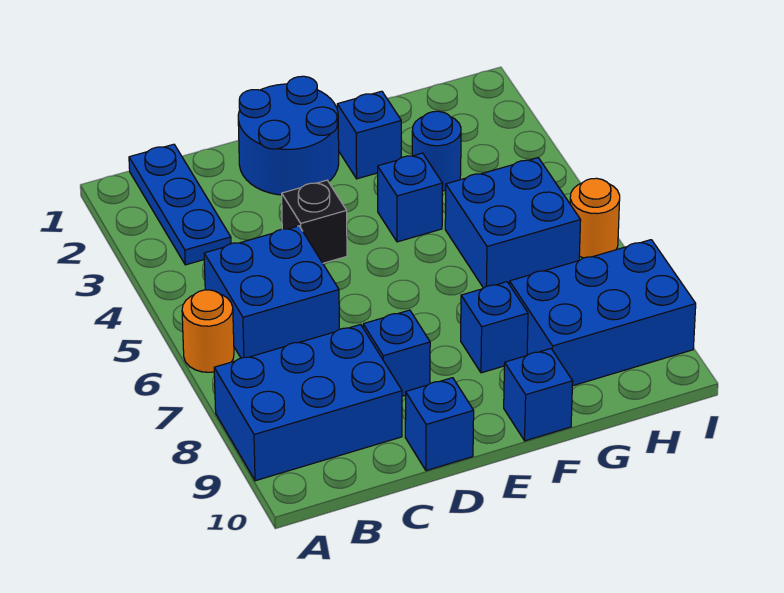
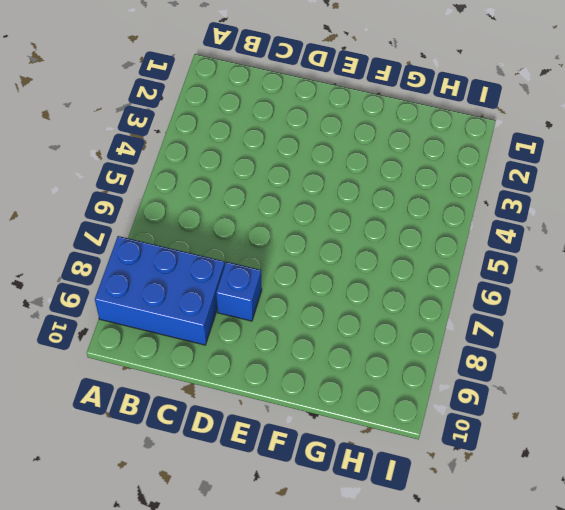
none -> orange round brick A6 level 1
none -> blue plate B1:B3 level 1
none -> blue brick B5:C6 level 1

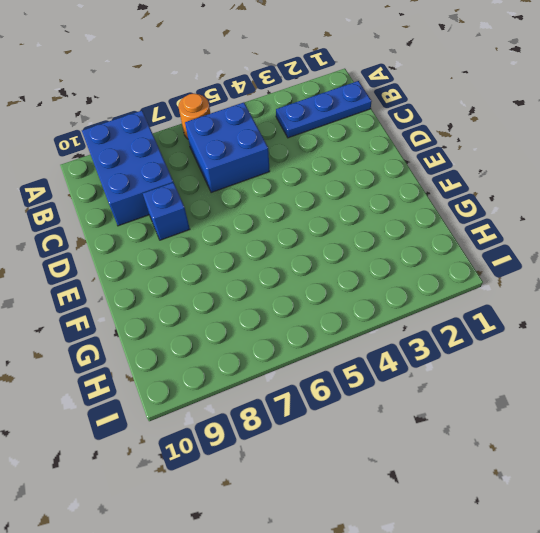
none -> blue round brick D1:E2 level 1
none -> black brick D4 level 1
none -> blue brick D10 level 1

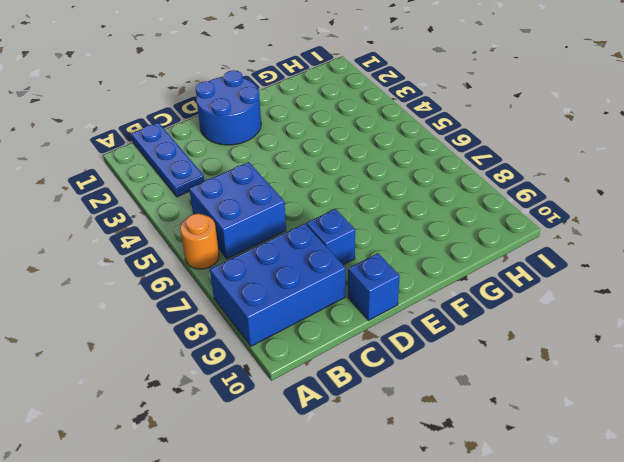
none -> black brick D4 level 1
none -> blue brick F2 level 1
none -> blue brick F4 level 1

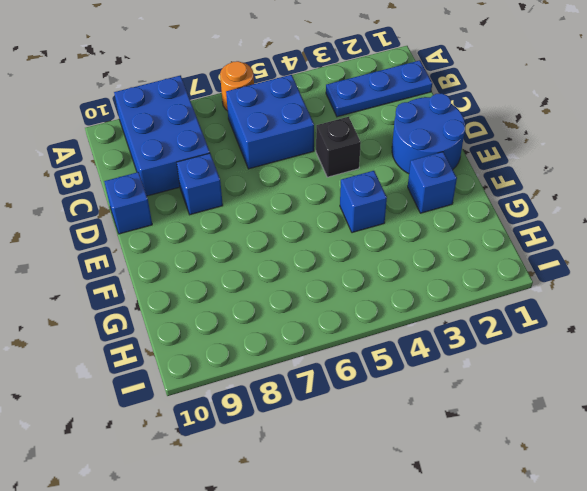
none -> blue brick F8 level 1
none -> blue brick F10 level 1
none -> blue round brick G3 level 1

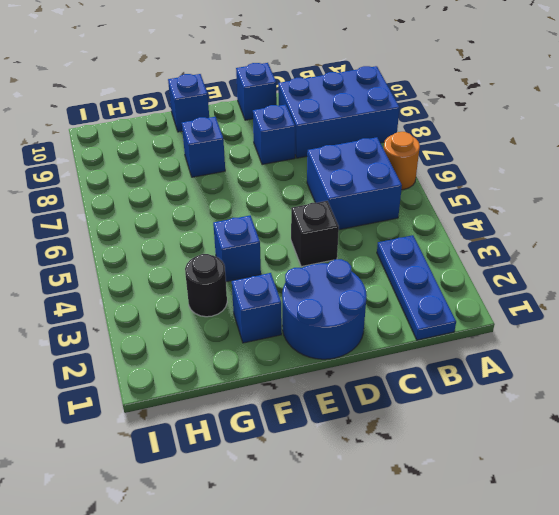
black round brick G3 level 1 -> blue round brick G3 level 1
none -> blue brick G5:H6 level 1
none -> blue brick G8:I9 level 1
none -> orange round brick I6 level 1

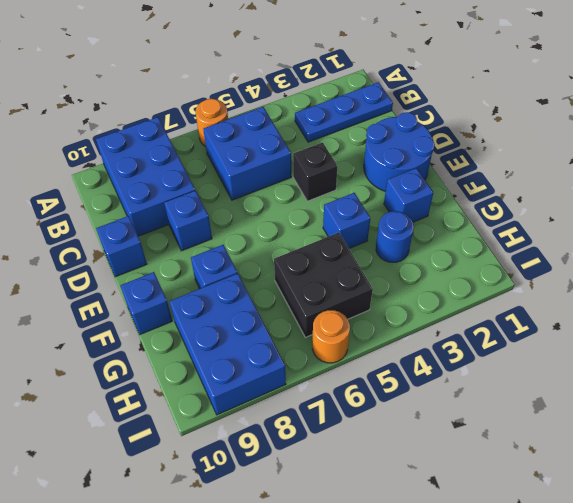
black brick G5:H6 level 1 -> blue brick G5:H6 level 1

